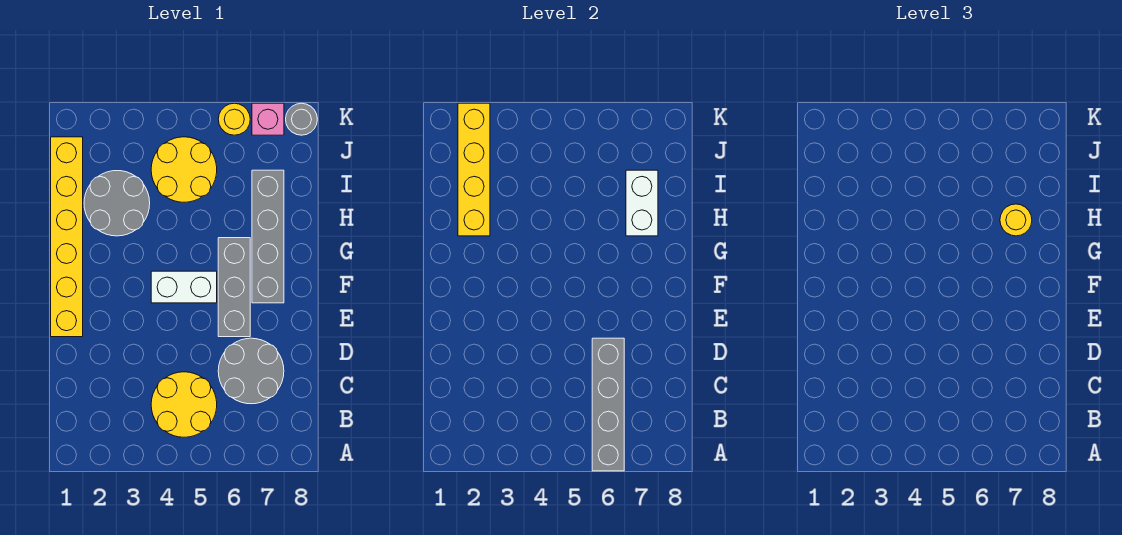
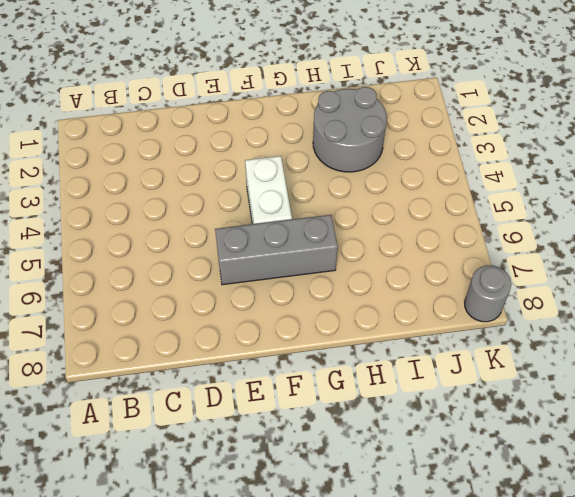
none -> yellow round brick B4:C5 level 1
none -> grey round brick C6:D7 level 1
none -> yellow brick E1:J1 level 1

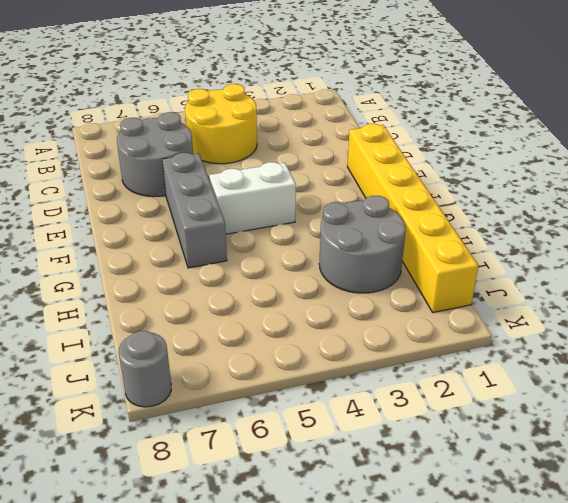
none -> grey brick F7:I7 level 1
none -> yellow round brick I4:J5 level 1
none -> yellow round brick K6 level 1

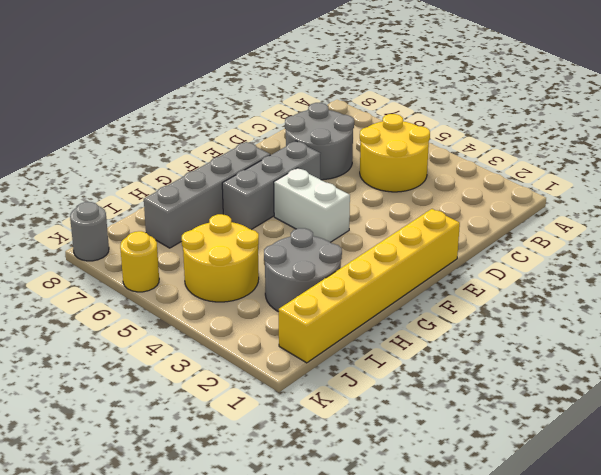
none -> pink brick K7 level 1
none -> grey brick A6:D6 level 2
none -> yellow brick H2:K2 level 2

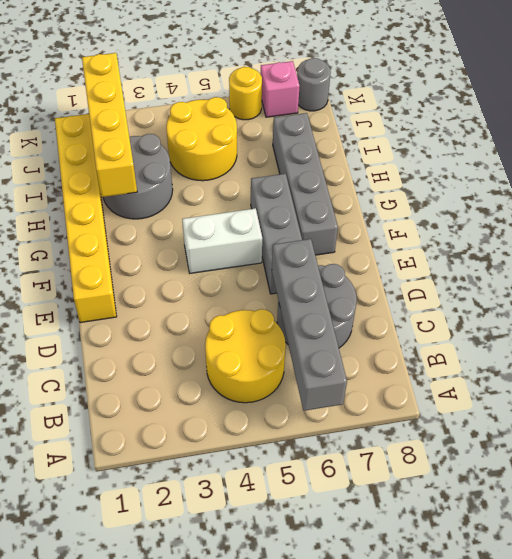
none -> white brick H7:I7 level 2
none -> yellow round brick H7 level 3

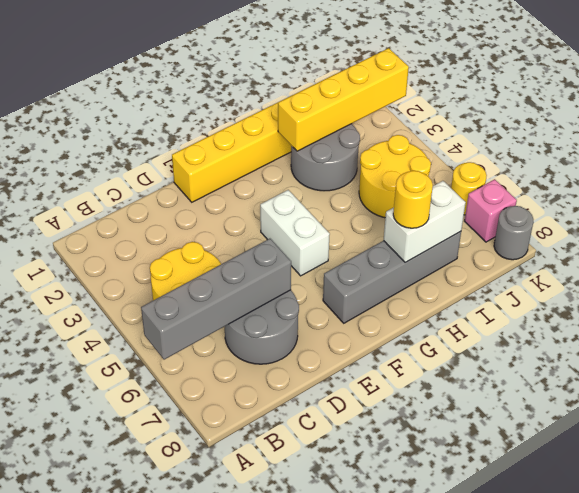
none -> grey brick E6:G6 level 1

